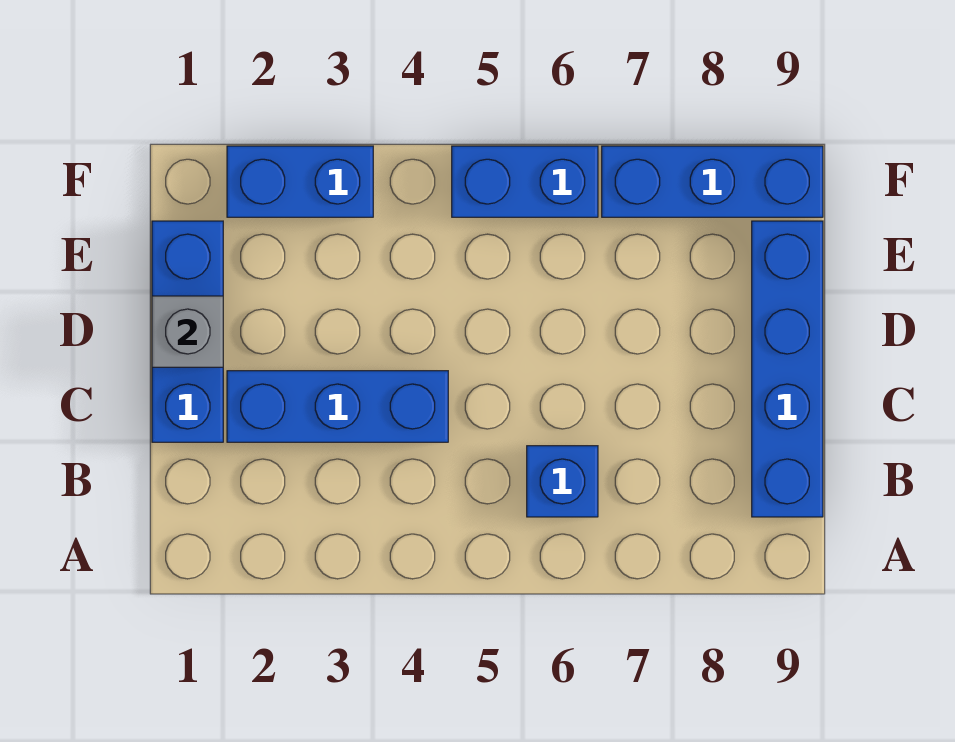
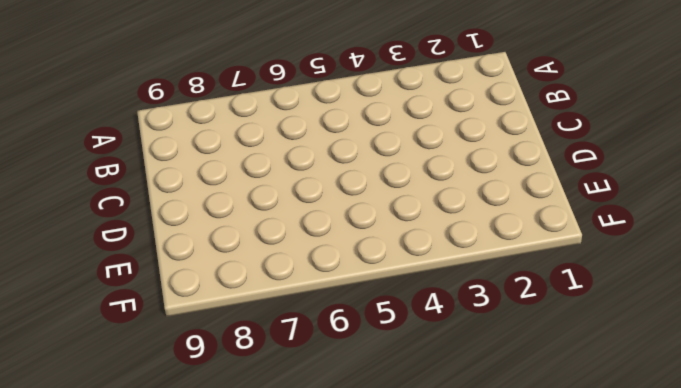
none -> blue brick B6 level 1
none -> blue brick B9:E9 level 1

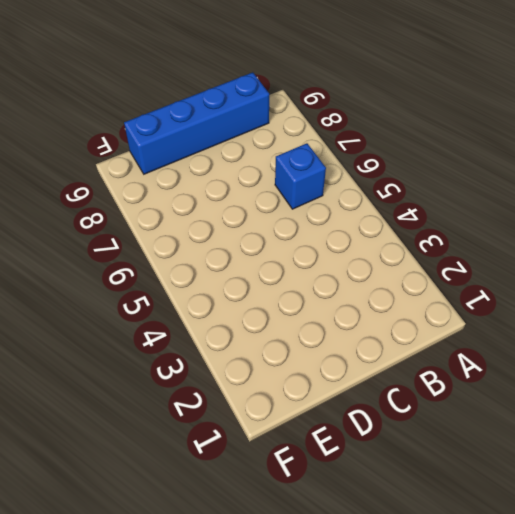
none -> blue brick C1:E1 level 1
none -> blue brick C2:C4 level 1

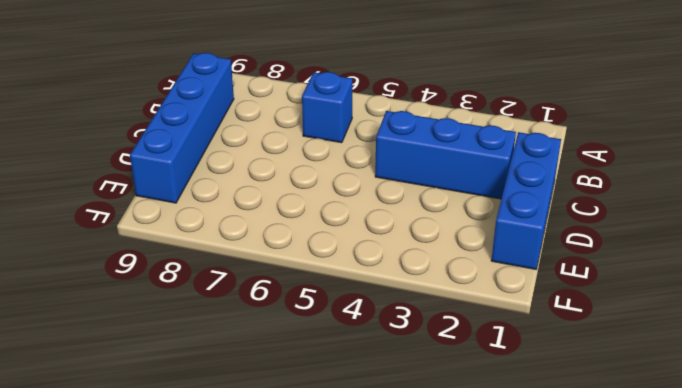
none -> blue brick F2:F3 level 1
none -> blue brick F5:F6 level 1

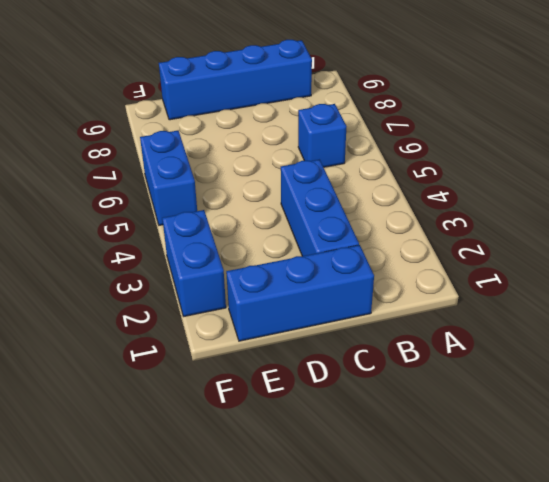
none -> blue brick F7:F9 level 1
none -> grey brick D1 level 2

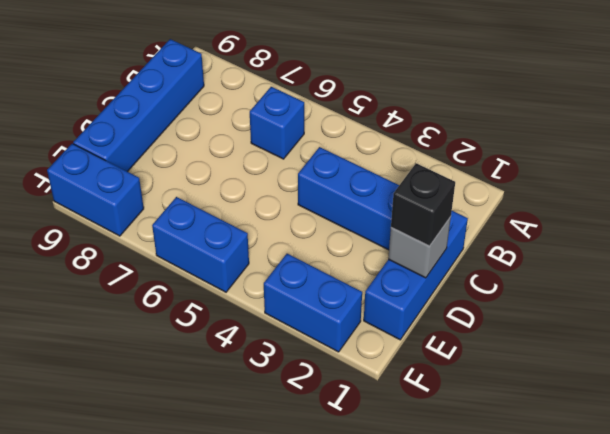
black brick D1 level 3 -> none
blue brick F8:F9 level 1 -> blue brick F7:F9 level 1

